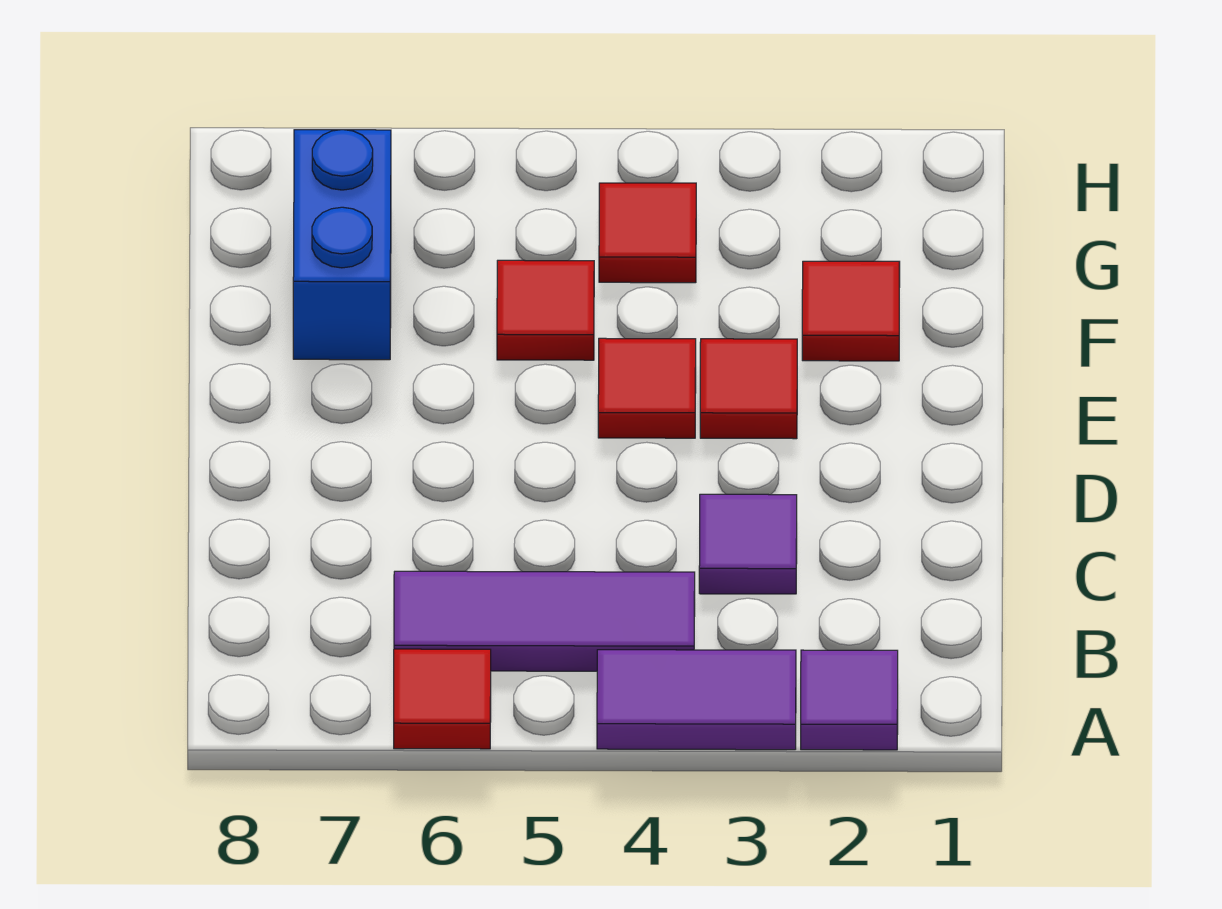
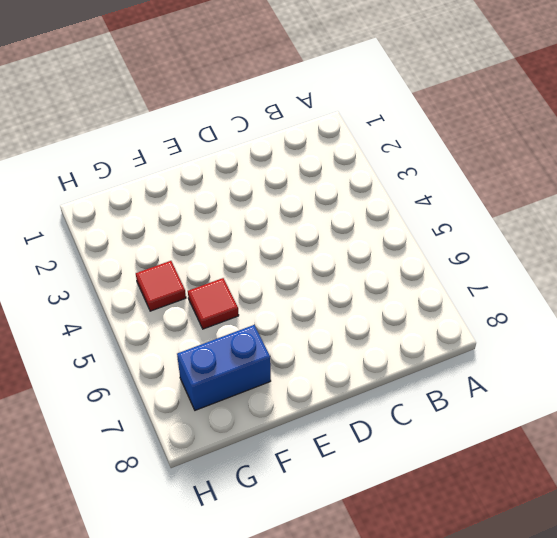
none -> purple tile A2 level 1
none -> purple tile A3:A4 level 1

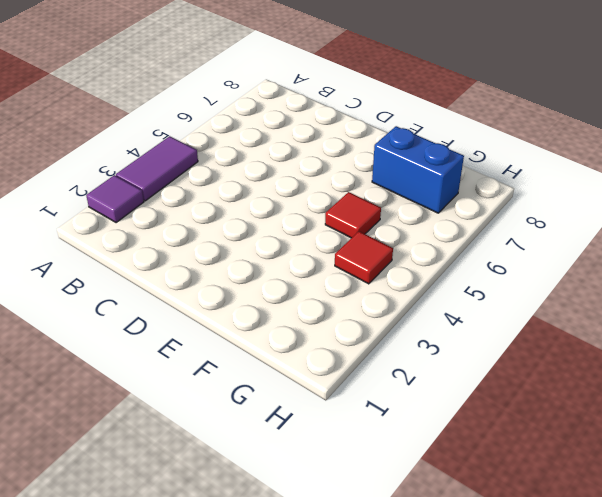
none -> red tile A6 level 1
none -> purple tile B4:B6 level 1

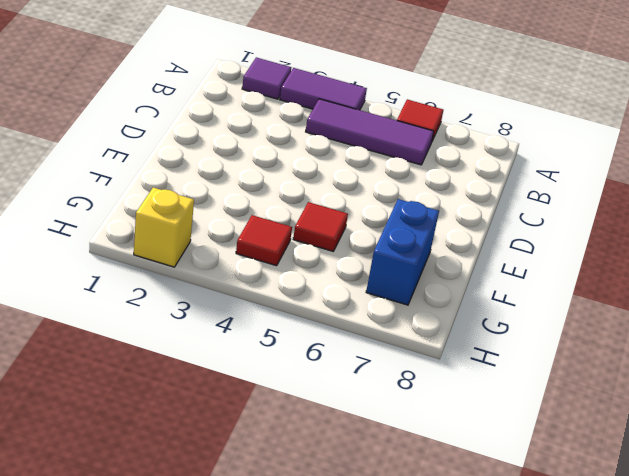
yellow brick H2 level 1 -> none
none -> purple tile C3 level 1
none -> red tile E3 level 1

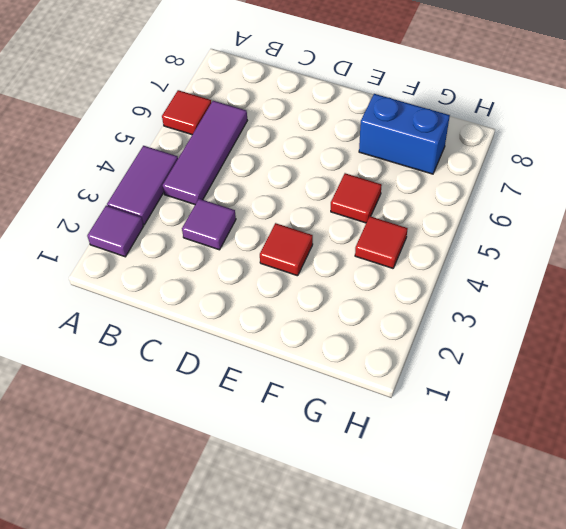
none -> red tile E4 level 1
none -> red tile F2 level 1

